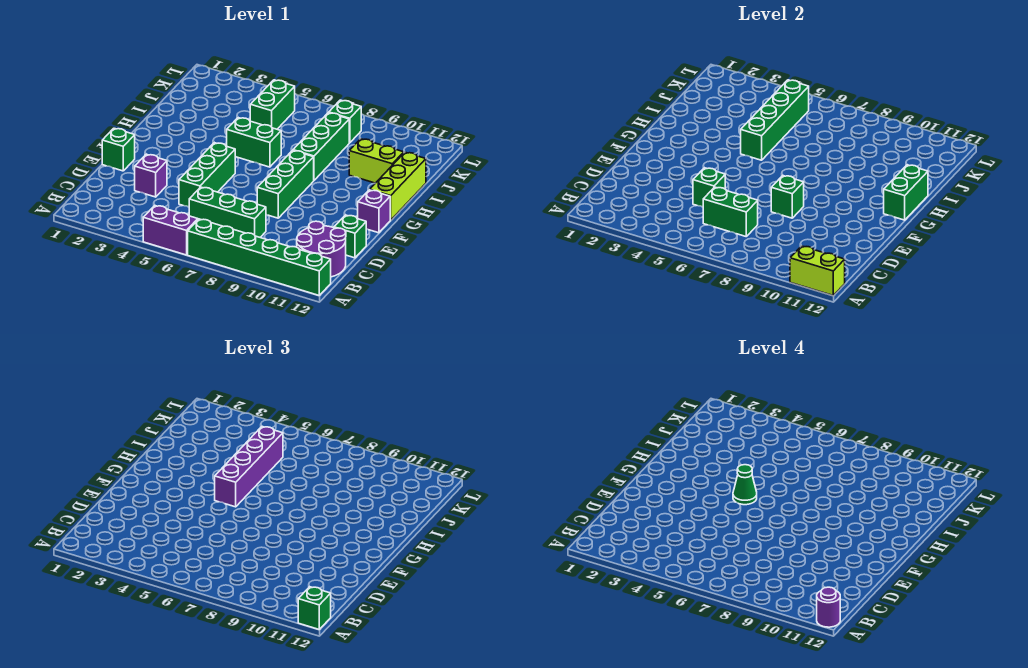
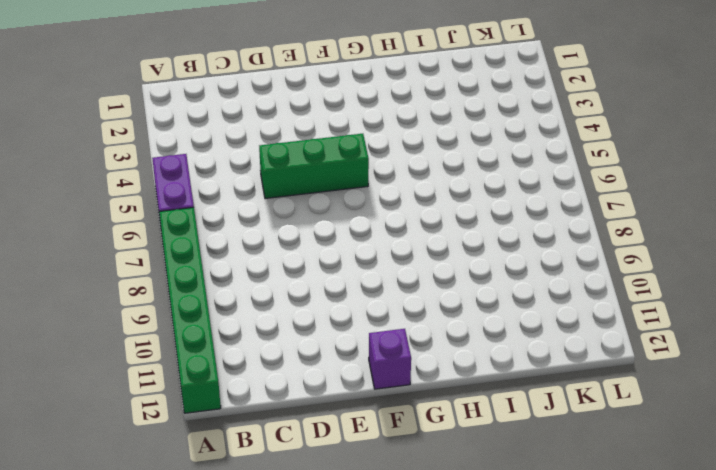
none -> purple round brick B11:C12 level 1
none -> green brick C6:C8 level 1
none -> purple brick D3 level 1

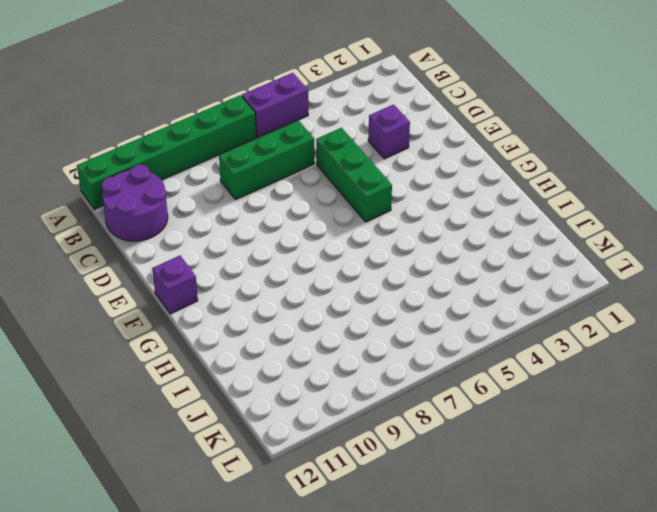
none -> green brick D12 level 1
none -> green brick E1 level 1
none -> green brick E8:G8 level 1

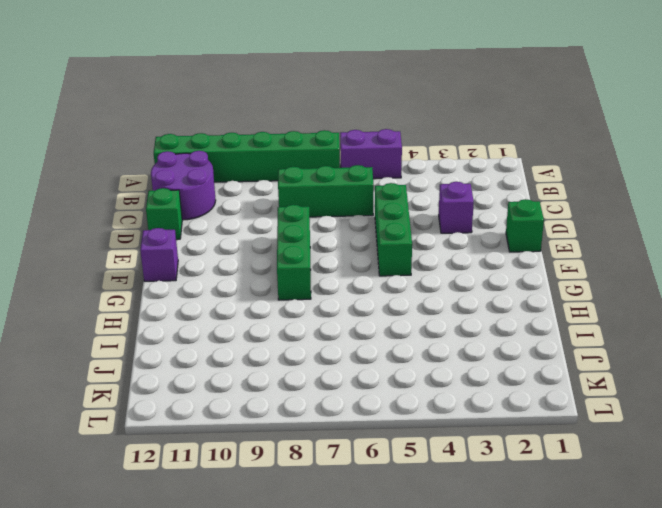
none -> lime brick G12:I12 level 1
none -> green brick H5:H6 level 1
none -> green brick H8:J8 level 1

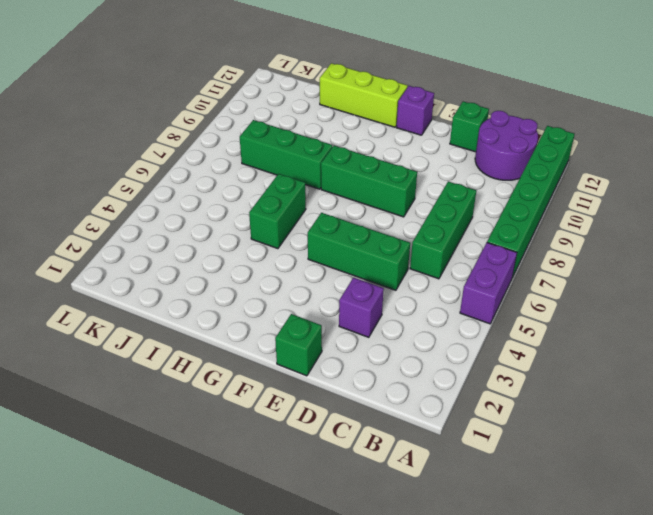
none -> lime brick I10:I11 level 1
none -> green brick J5:K5 level 1
none -> green brick K8 level 1

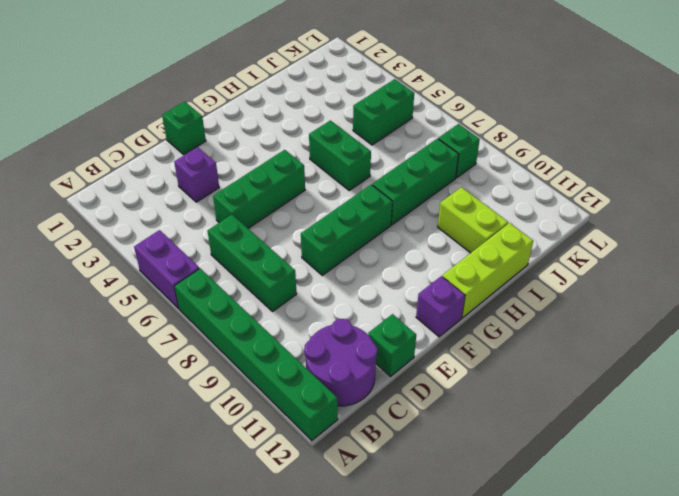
none -> lime brick A11:A12 level 2
none -> green brick C6:C7 level 2
none -> green brick D5 level 2

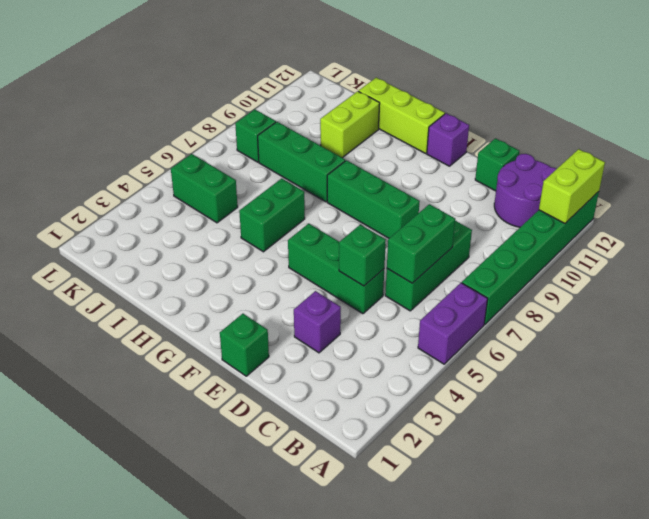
none -> green brick E8 level 2
none -> green brick G12:H12 level 2
none -> green brick H5:K5 level 2

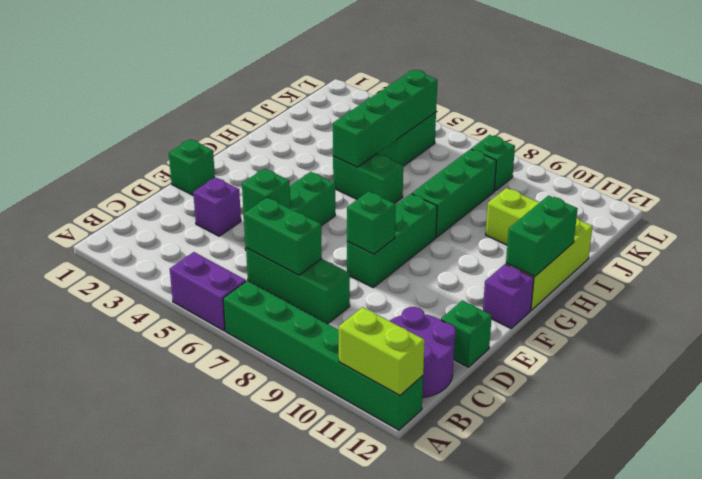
none -> green brick A12 level 3
none -> purple brick G5:J5 level 3
none -> purple round brick A12 level 4

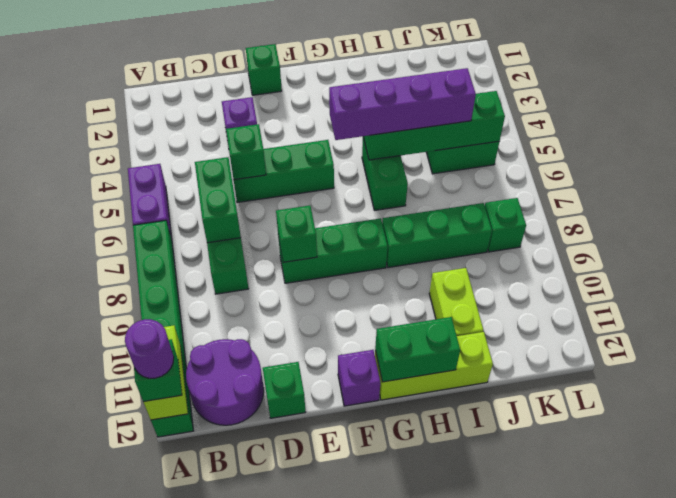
none -> green cone G5 level 4

